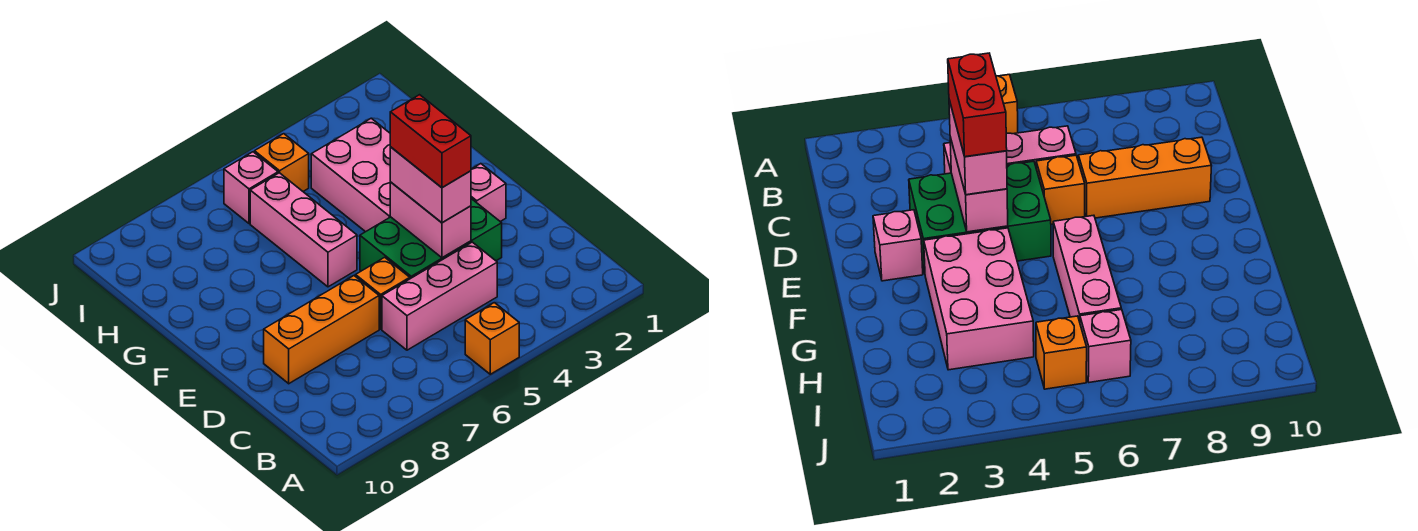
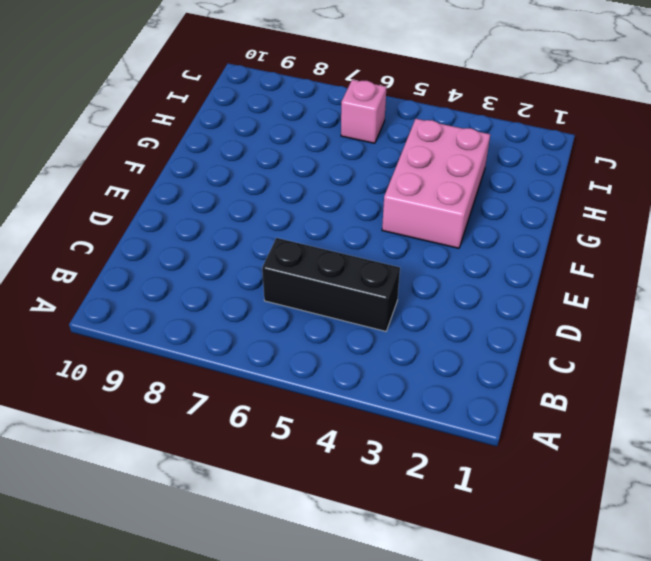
black brick C4:C6 level 1 -> pink brick C4:C6 level 1
none -> orange brick A5 level 1
none -> green brick D3:E5 level 1
none -> orange brick D6 level 1

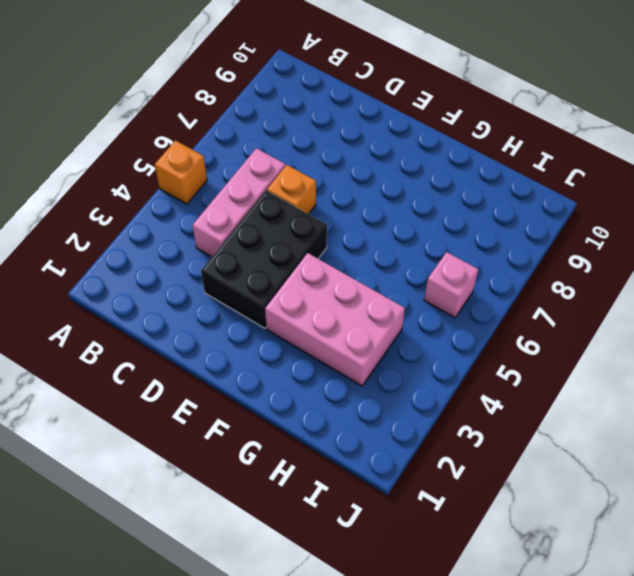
black brick D3:E5 level 1 -> green brick D3:E5 level 1
none -> orange brick D7:D9 level 1
none -> pink brick E2 level 1
none -> pink brick F6:H6 level 1

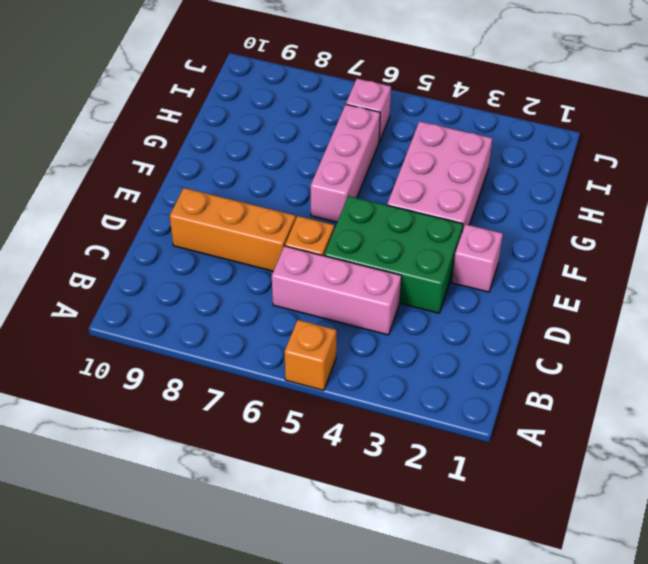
none -> orange brick I5 level 1
none -> pink brick D4:E4 level 2
none -> pink brick D4:E4 level 3

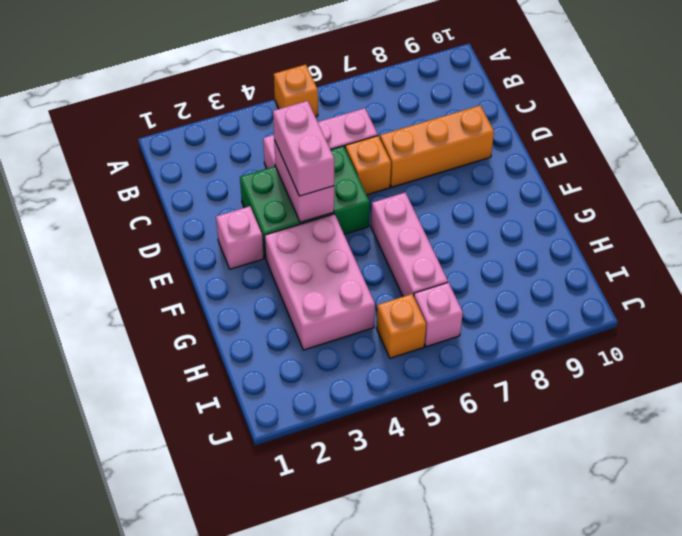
none -> red brick D4:E4 level 4

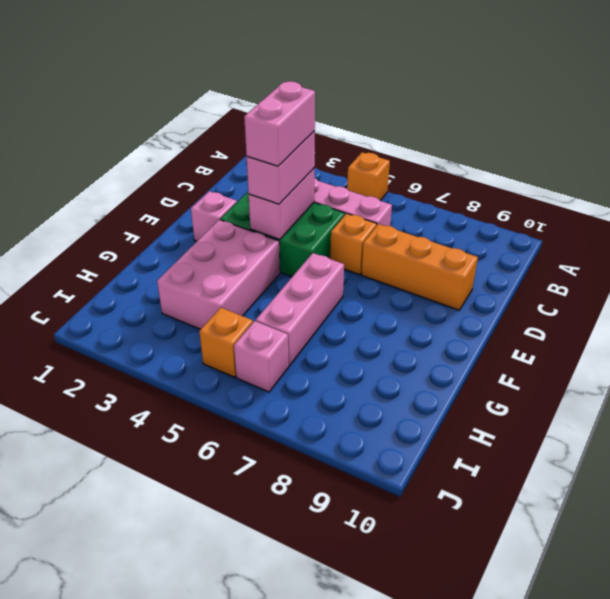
pink brick D4:E4 level 4 -> red brick D4:E4 level 4

